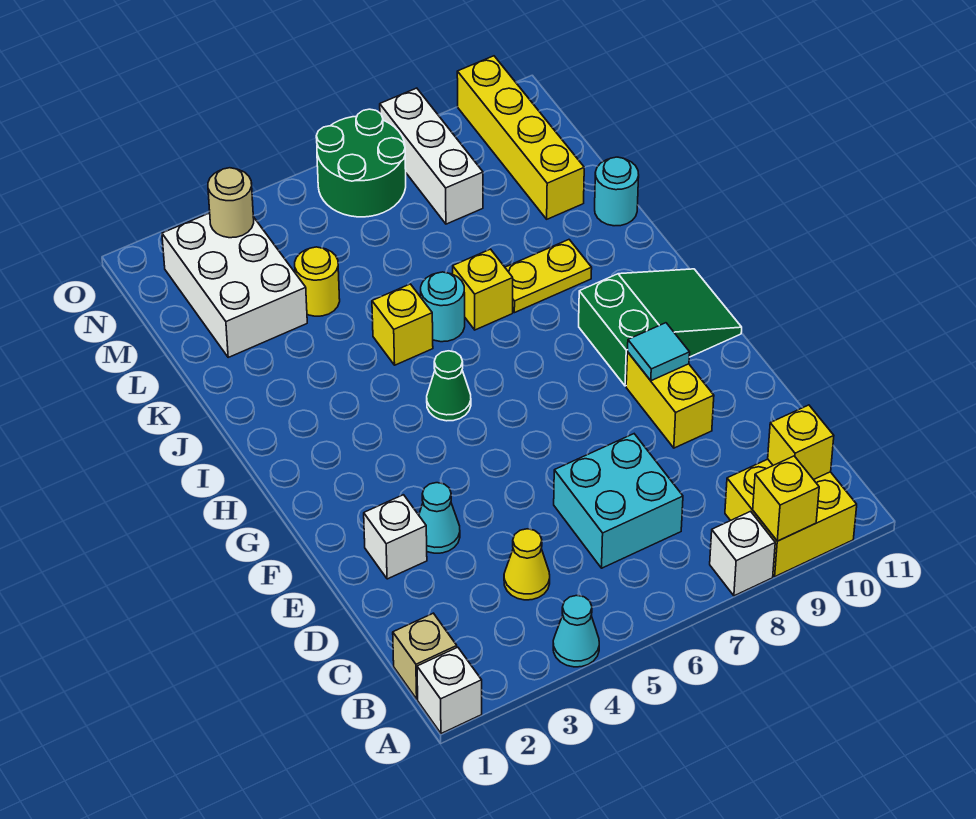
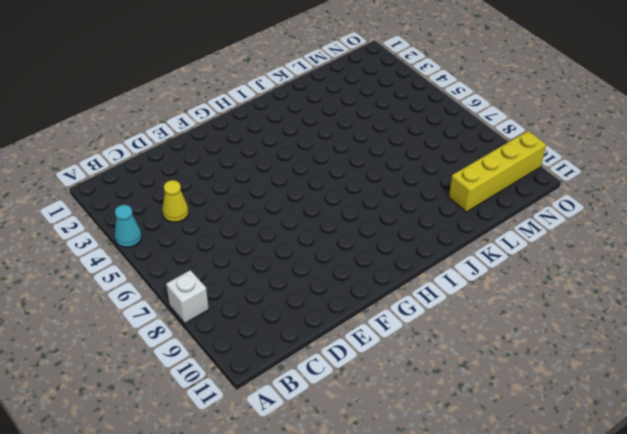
none -> white brick A1 level 1
none -> yellow brick A9:B10 level 1
none -> tan brick B1 level 1

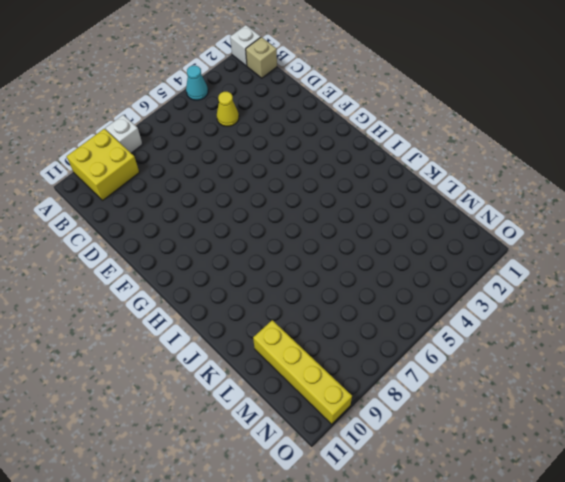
none -> cyan brick C6:D7 level 1
none -> white brick E2 level 1
none -> cyan cone E3 level 1

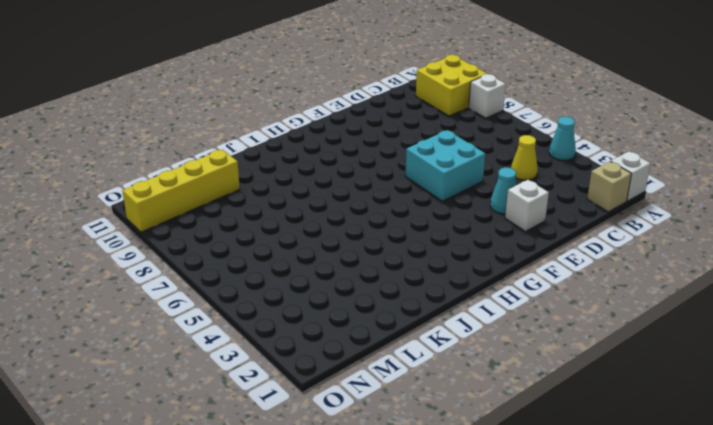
cyan brick E5:F6 level 1 -> cyan brick C6:D7 level 1
none -> yellow brick E9:F9 level 1
none -> green slope G9:H11 level 1 top 9
none -> green cone H5 level 1

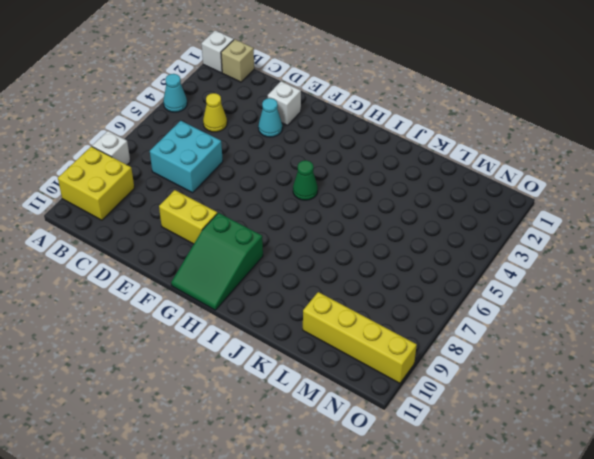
none -> yellow brick J5 level 1
none -> cyan round brick J6 level 1
none -> yellow brick J7 level 1

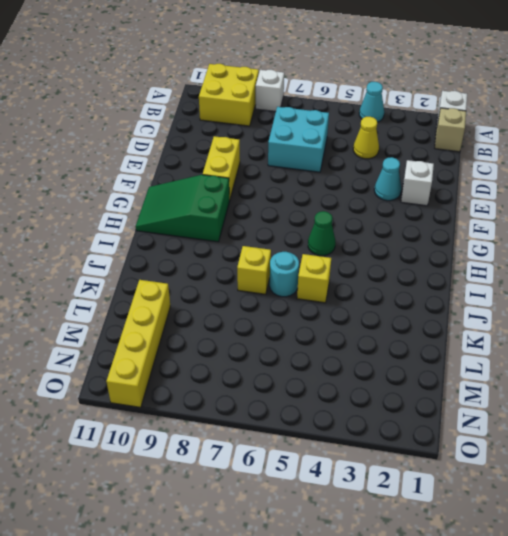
none -> yellow plate J8:J9 level 1
none -> cyan round brick K11 level 1
none -> white brick L2:N3 level 1

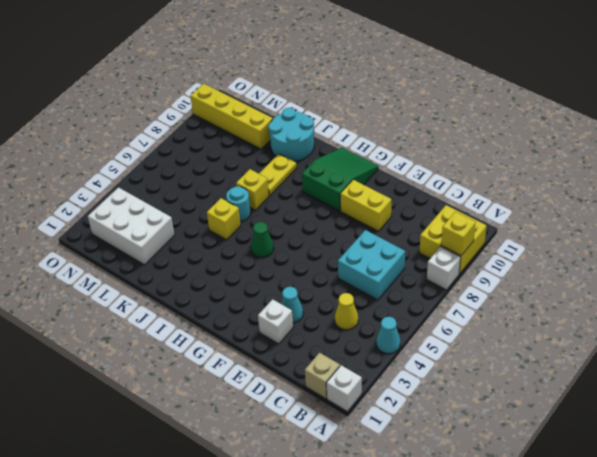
cyan round brick J10:K11 level 1 -> cyan round brick K11 level 1
none -> yellow round brick L4 level 1
none -> white brick M8:O8 level 1
none -> green round brick N6:O7 level 1

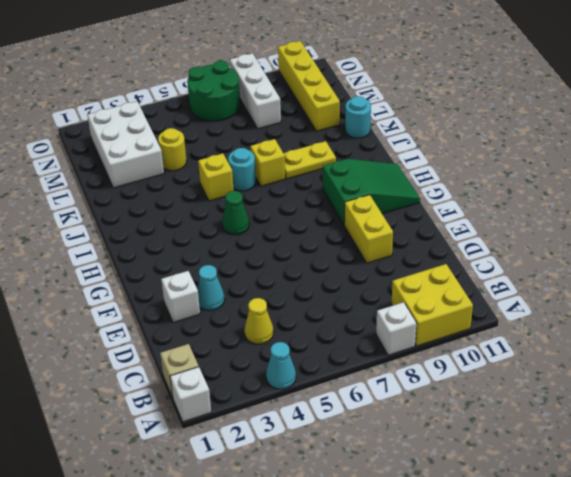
none -> cyan brick C6:D7 level 1
none -> yellow brick A9 level 2
none -> yellow brick B10 level 2

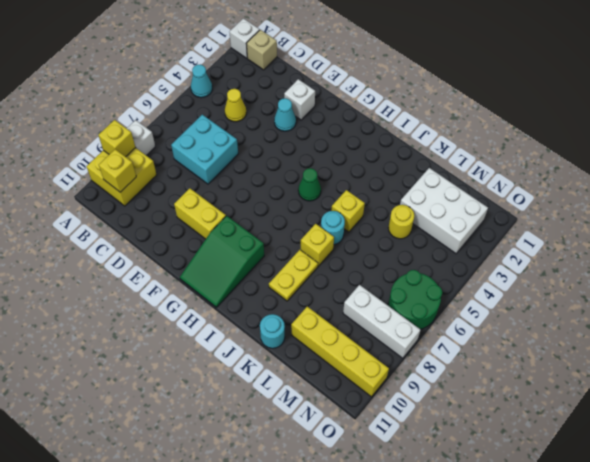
none -> cyan tile F9 level 2
none -> tan round brick N3 level 2

